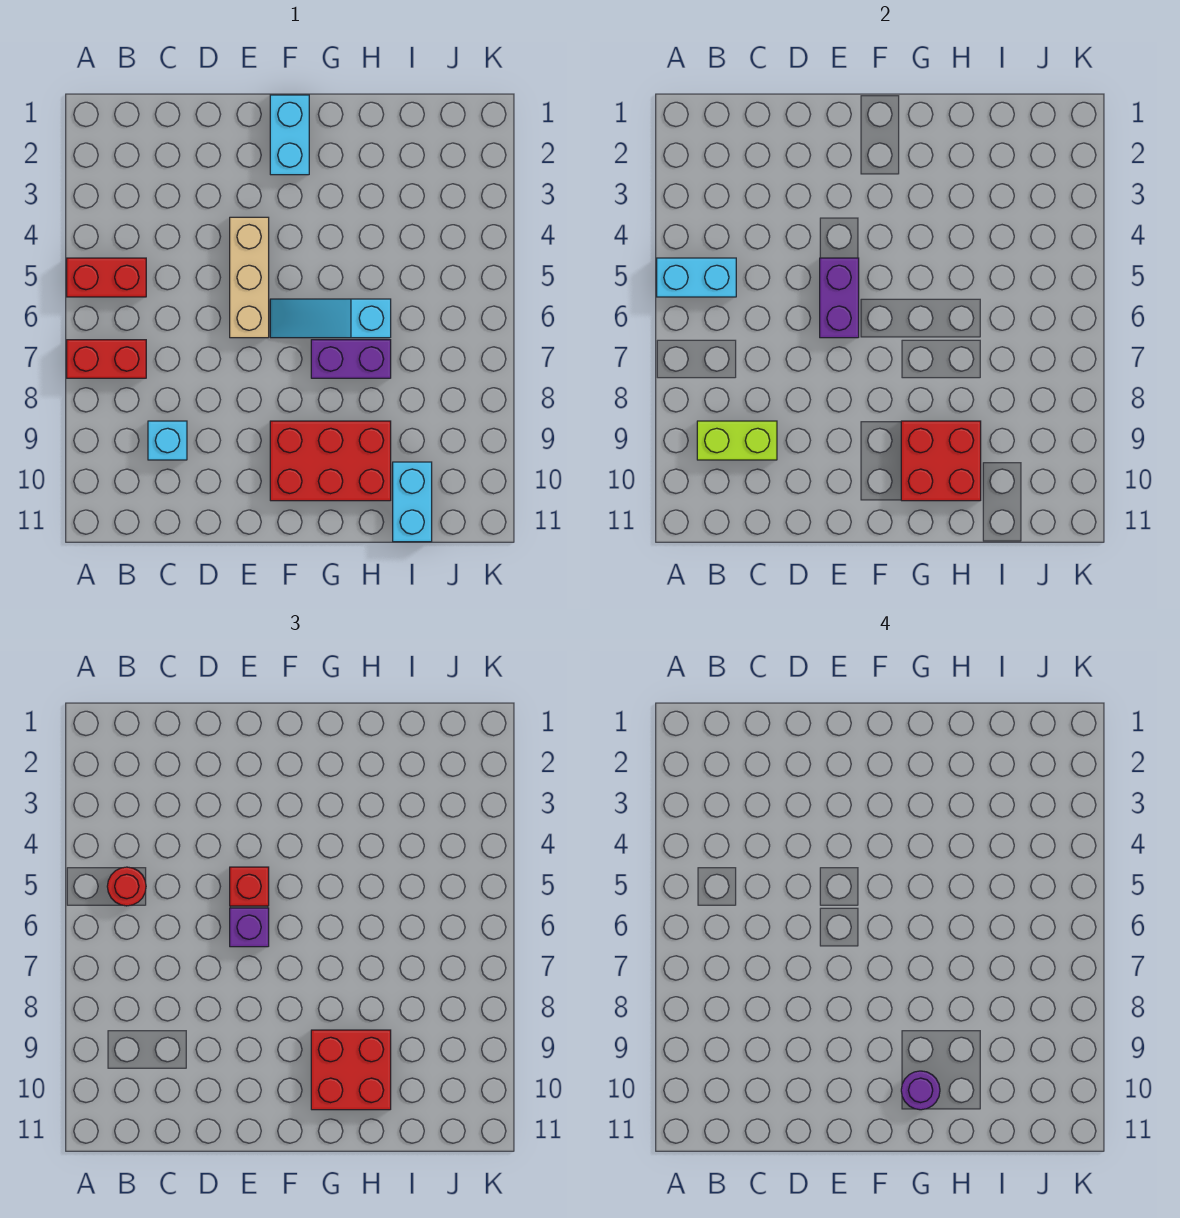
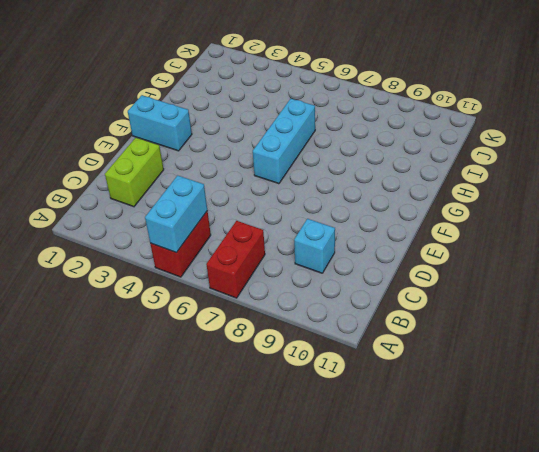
lime brick C2:D2 level 1 -> lime brick B9:C9 level 2
cyan brick F6:H6 level 1 -> cyan slope F6:H6 level 1 top H
none -> tan brick E4:E6 level 1
none -> red brick F9:H10 level 1
none -> purple brick G7:H7 level 1

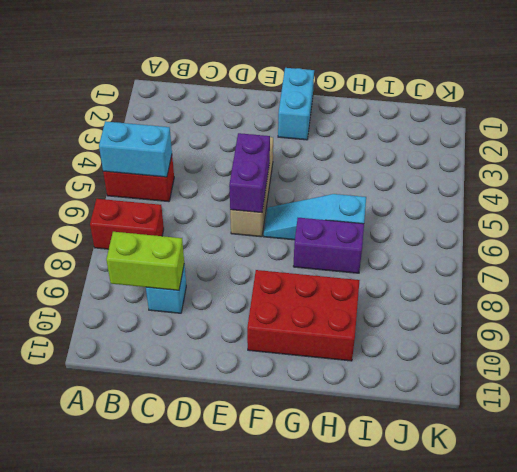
none -> cyan brick I10:I11 level 1
none -> red brick G9:H10 level 2
none -> red round brick B5 level 3

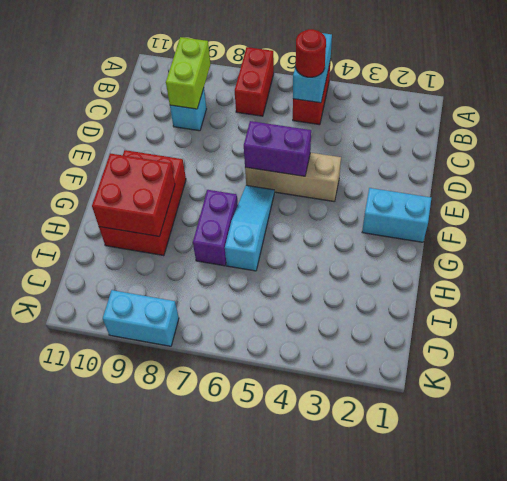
cyan brick K8:K9 level 1 -> cyan brick I10:I11 level 1
none -> red brick E5 level 3
none -> purple brick E6 level 3
none -> red brick G9:H10 level 3

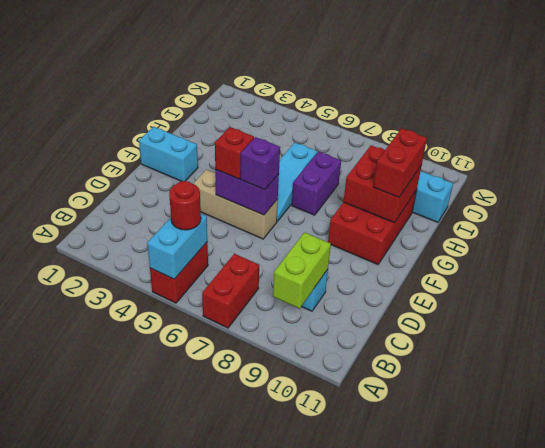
red brick G10:H10 level 3 -> red brick G9:H10 level 3
none -> purple round brick G10 level 4

